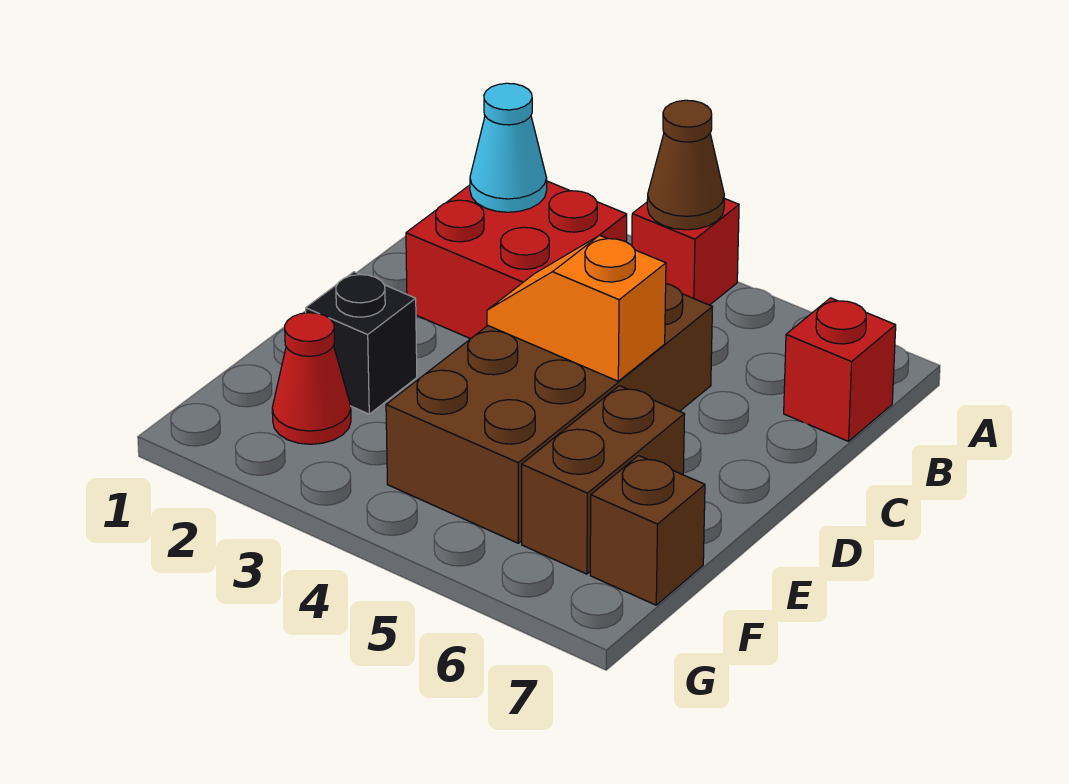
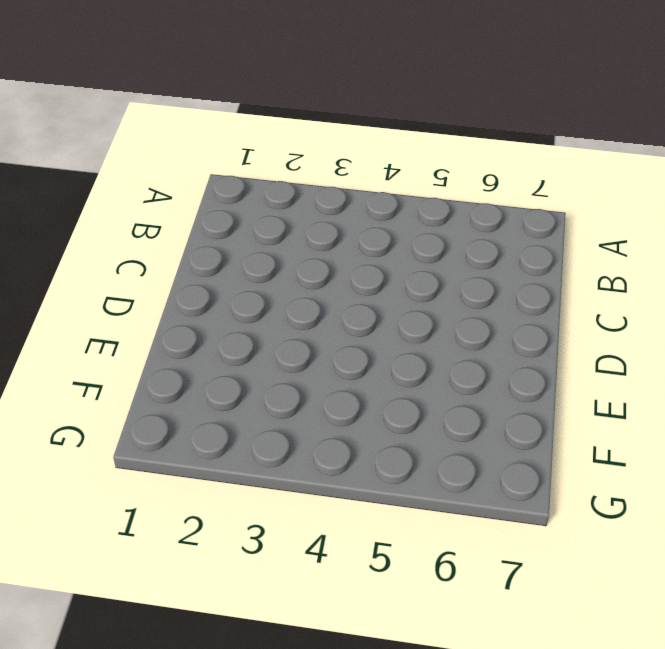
none -> red brick A4 level 1
none -> red brick B2:C3 level 1

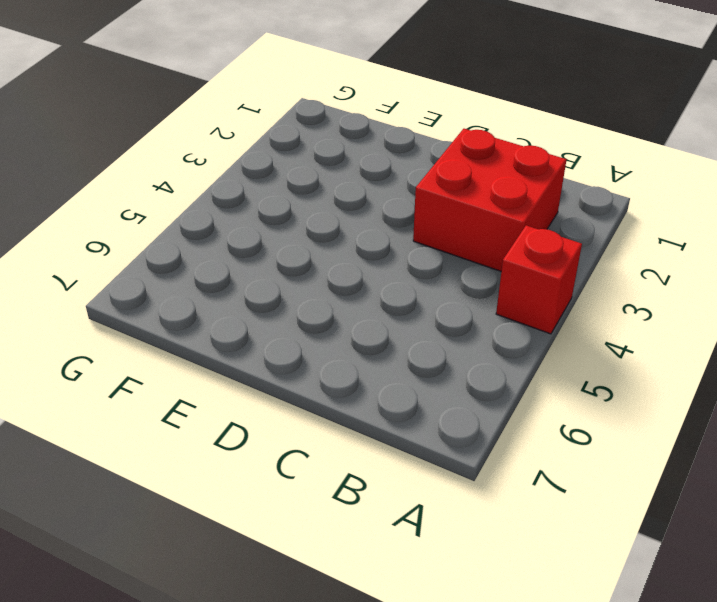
none -> red brick B7 level 1
none -> brown brick C4:F5 level 1

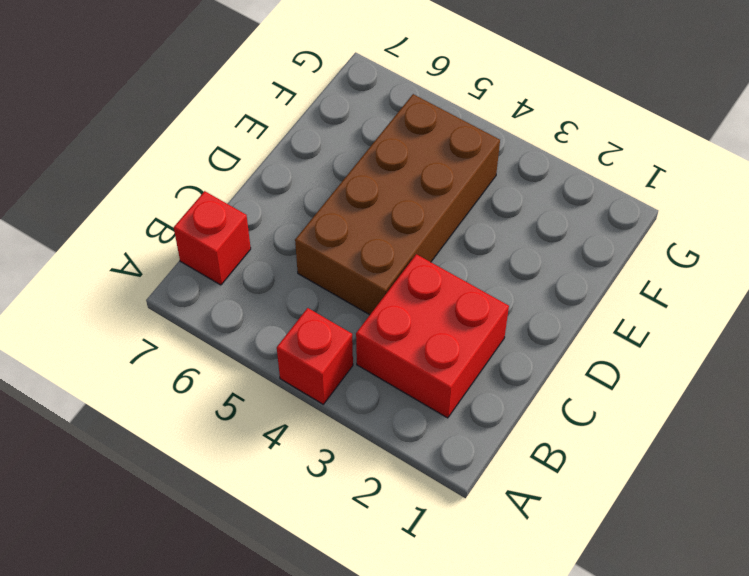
none -> black brick E2 level 1
none -> brown brick E6:F6 level 1

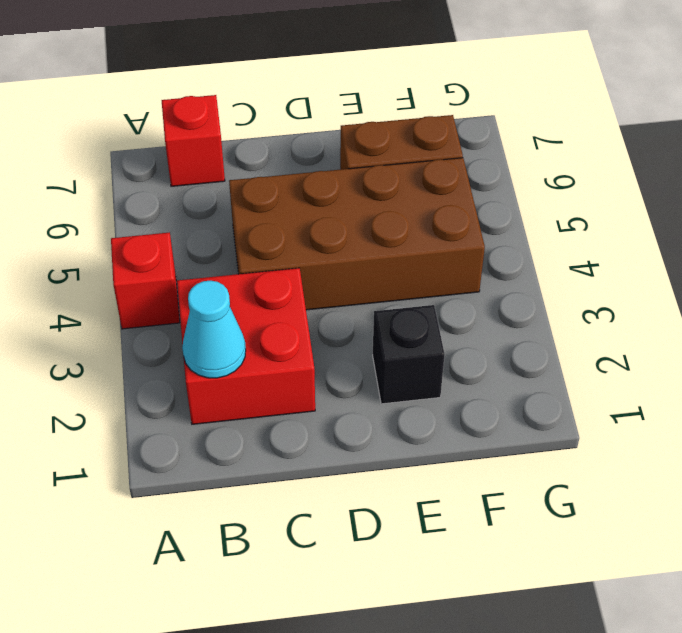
none -> red cone F2 level 1
none -> brown brick F7 level 1

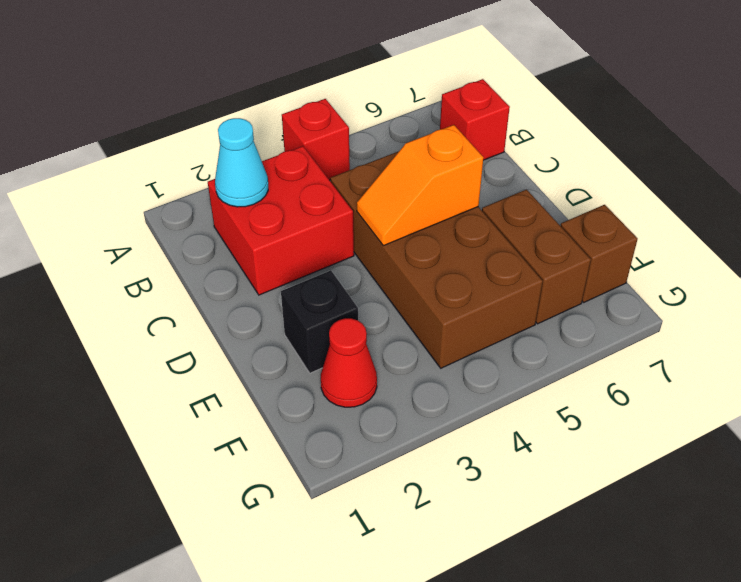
none -> brown cone A4 level 2

